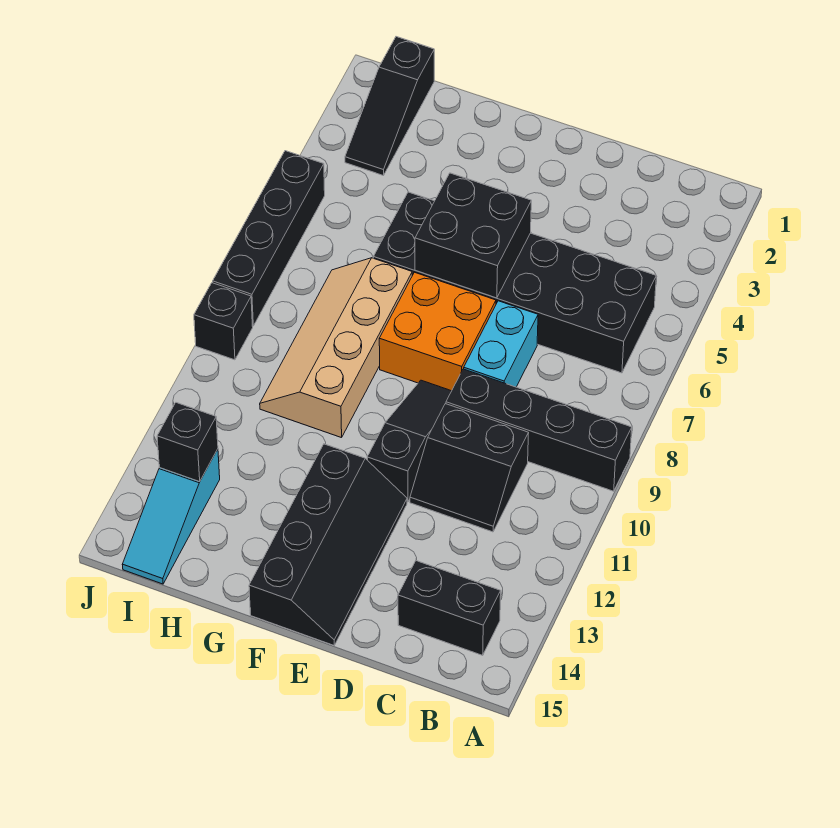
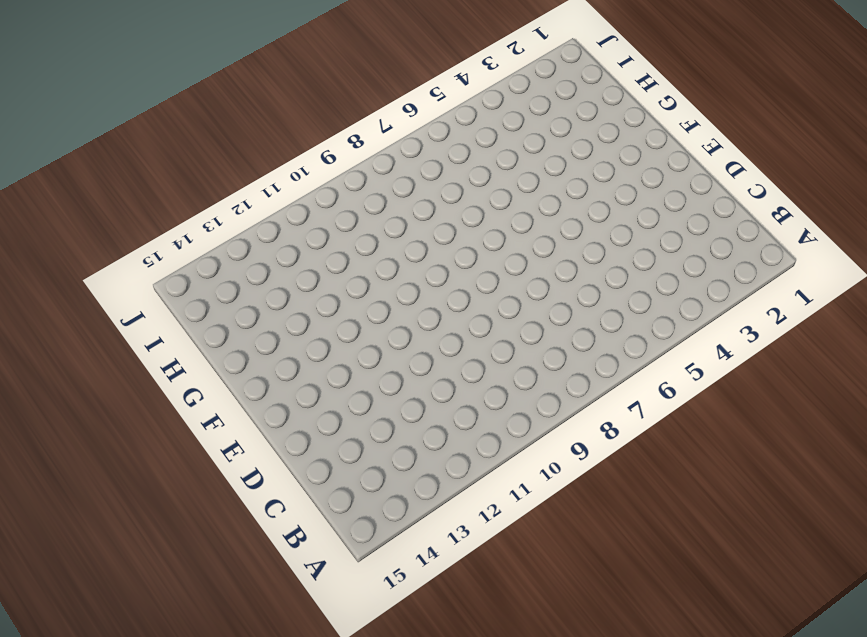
none -> black brick A9:D9 level 1
none -> black brick B5:G6 level 1
none -> black brick B14:C14 level 1

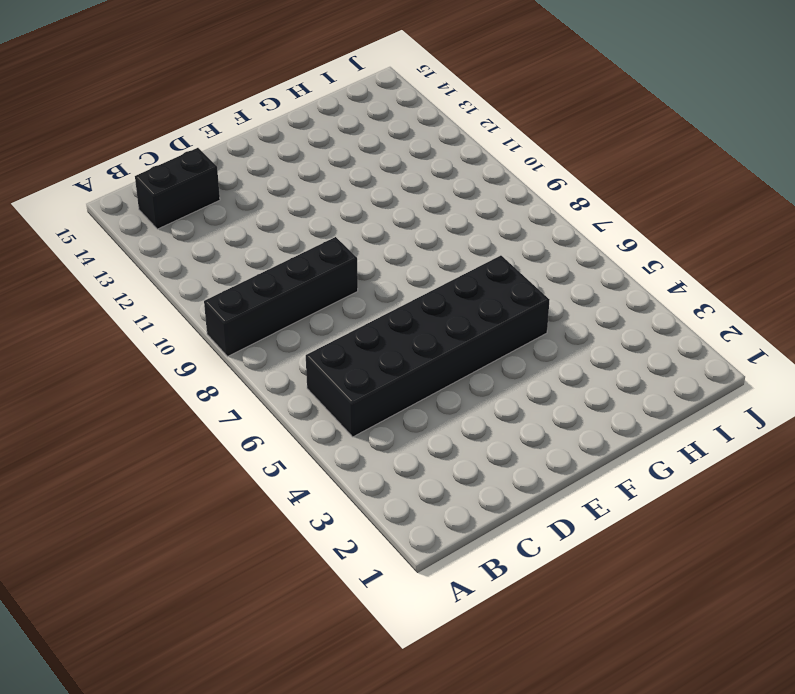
none -> black slope C10:D11 level 1 top 10
none -> cyan brick D7:D8 level 1
none -> orange brick E7:F8 level 1

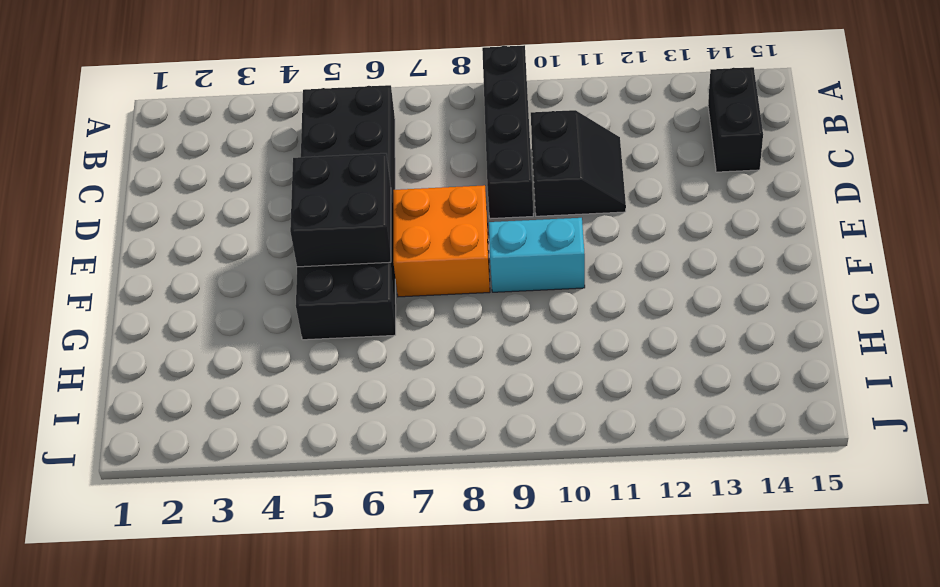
cyan brick F9:F10 level 1 -> cyan brick D7:D8 level 1
none -> black slope E9:E11 level 1 top 11
none -> black slope E12:F15 level 1 top F
none -> tan slope G7:H10 level 1 top G

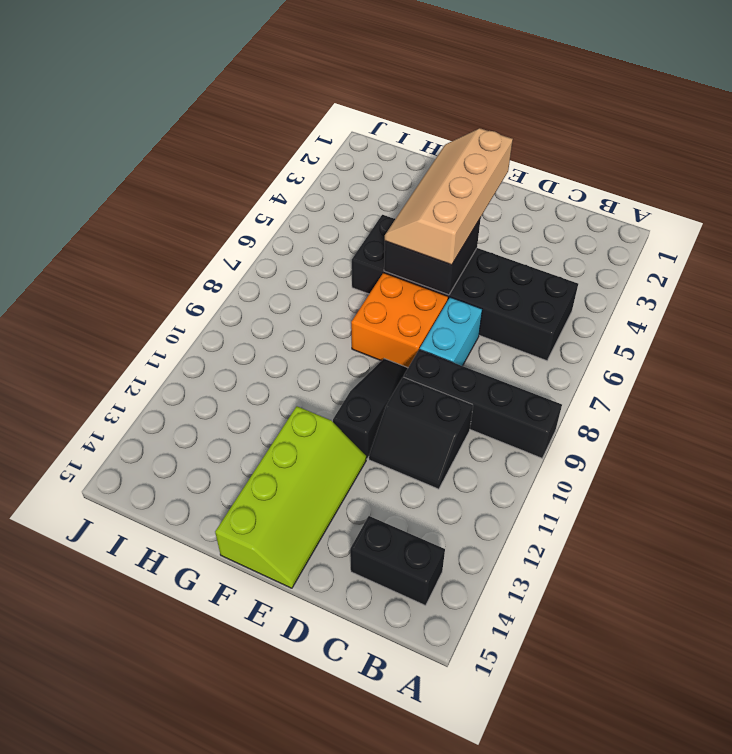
tan slope E3:F6 level 3 top E -> tan slope G7:H10 level 1 top G
lime slope E12:F15 level 1 top F -> black slope E12:F15 level 1 top F
none -> black slope I1:I3 level 1 top 1
none -> cyan slope I13:I15 level 1 top 13
none -> black brick J5:J8 level 1

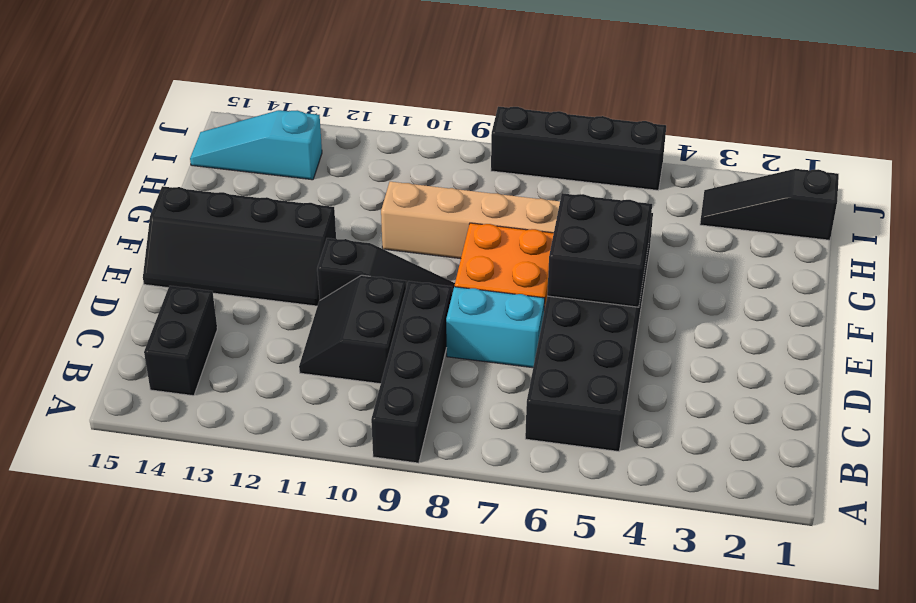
none -> black brick J9 level 1
none -> black brick I13 level 2

